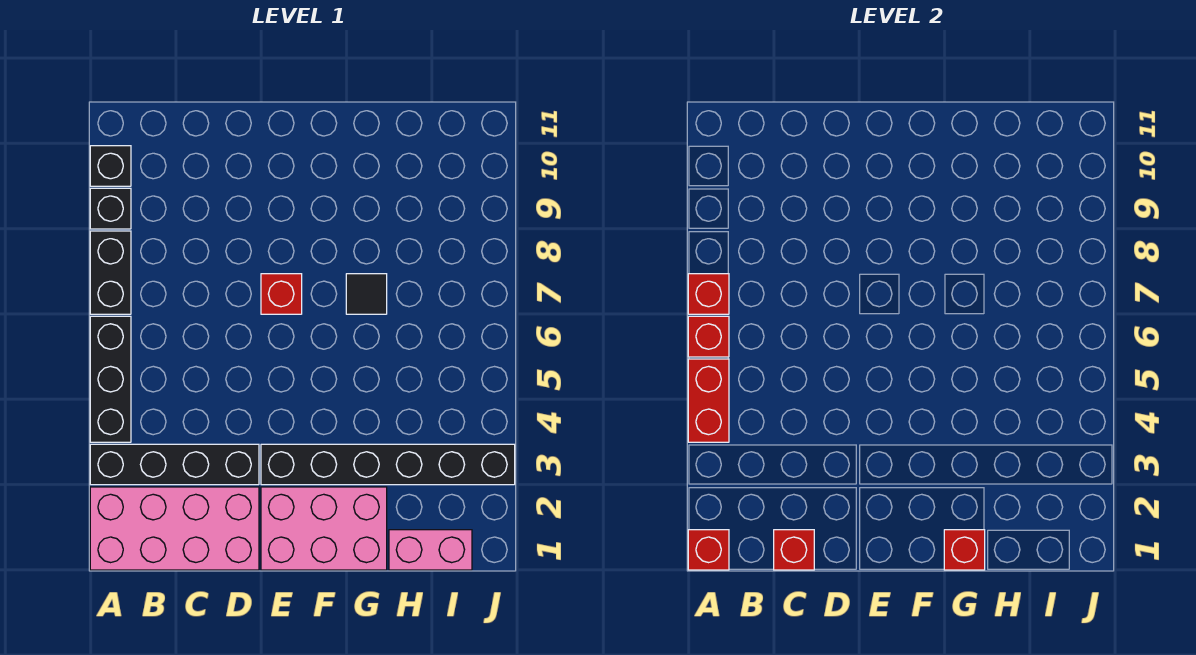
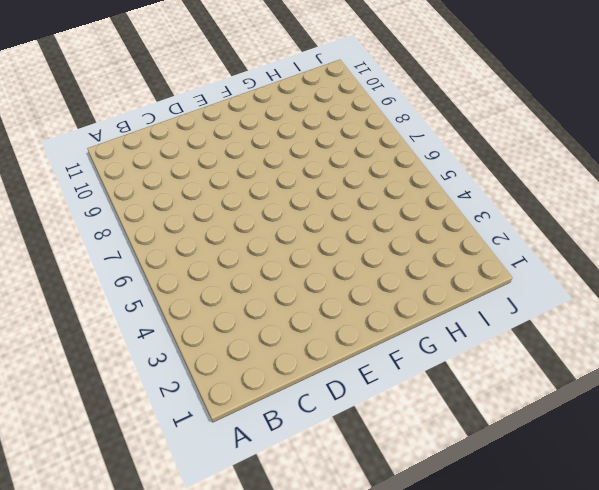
none -> pink brick A1:D2 level 1
none -> black brick A3:D3 level 1
none -> black brick A4:A6 level 1

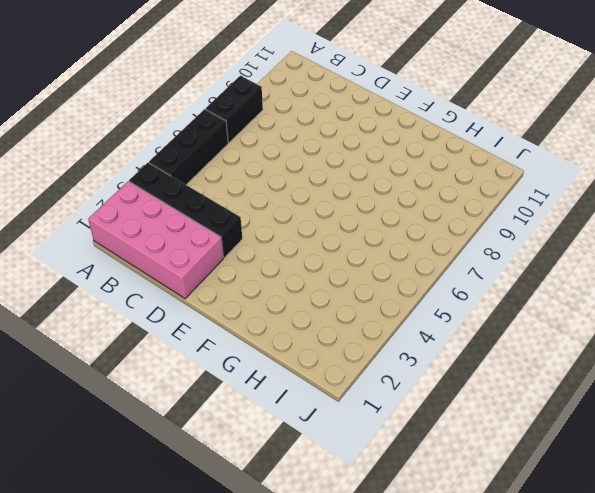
none -> black brick A9 level 1
none -> black brick A10 level 1
none -> pink brick E1:G2 level 1

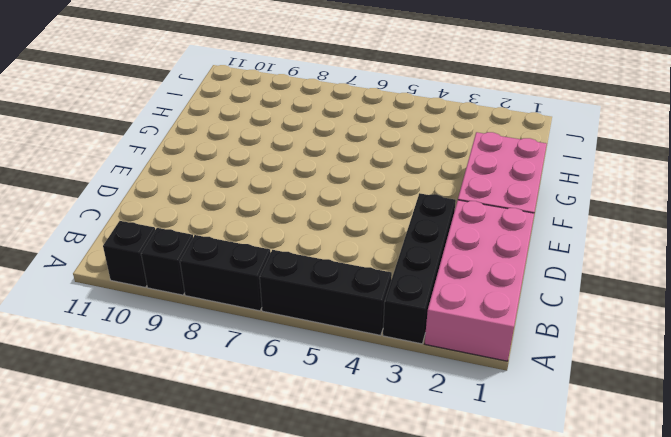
none -> black brick E3:J3 level 1
none -> red brick E7 level 1
none -> black tile G7 level 1

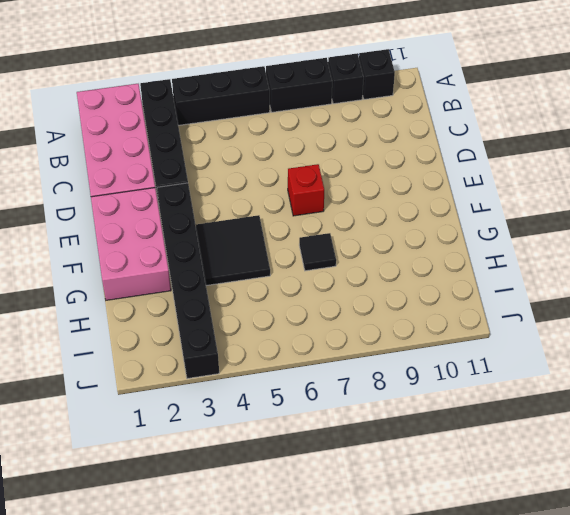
black tile F4:G5 level 1 -> none
none -> pink brick H1:I1 level 1
none -> red brick A1 level 2
none -> red brick A4:A5 level 2

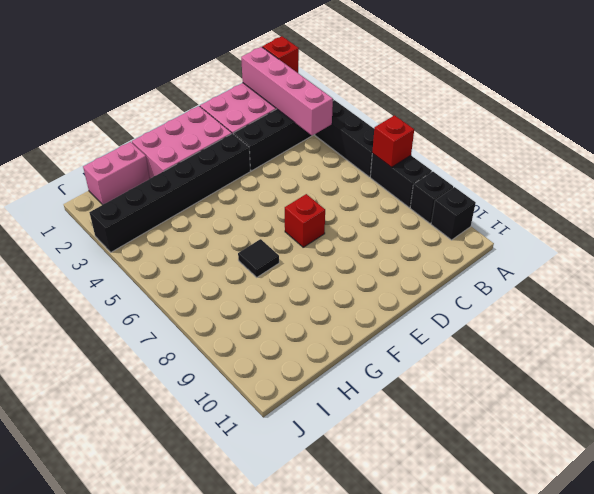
pink brick B1:B4 level 2 -> none
none -> red brick A4:A5 level 2
none -> red brick A6 level 2
none -> red brick C1 level 2

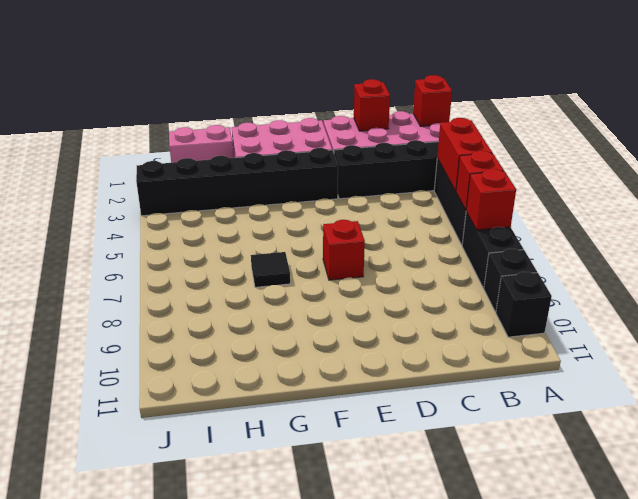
none -> red brick G1 level 2

